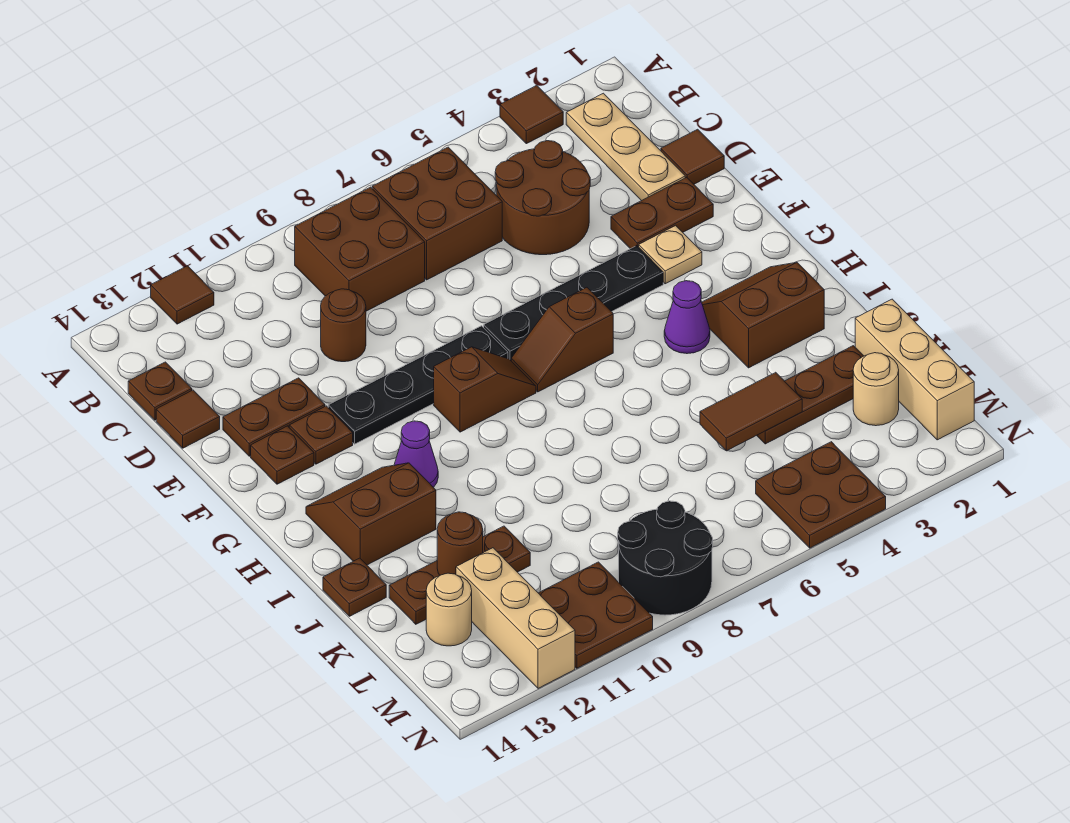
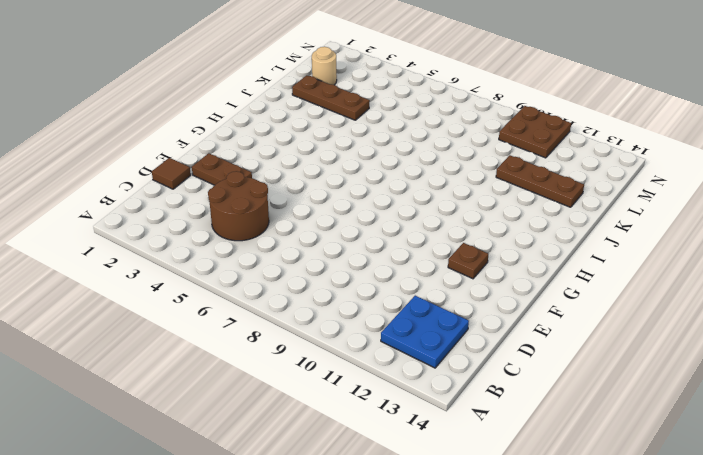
blue plate B12:C13 level 1 -> none
none -> brown tile A3 level 1
none -> brown tile A12 level 1
none -> tan plate B2:D2 level 1
none -> brown brick B6:C7 level 1

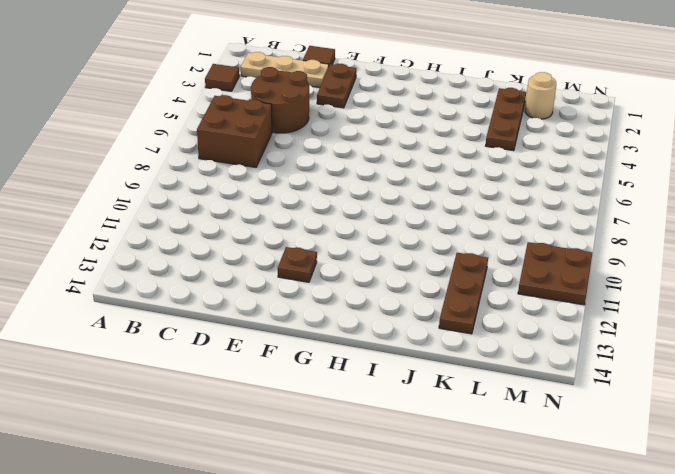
none -> brown tile A12 level 1
none -> brown brick B8:C9 level 1
none -> brown plate C14 level 1
none -> brown round brick D10 level 1

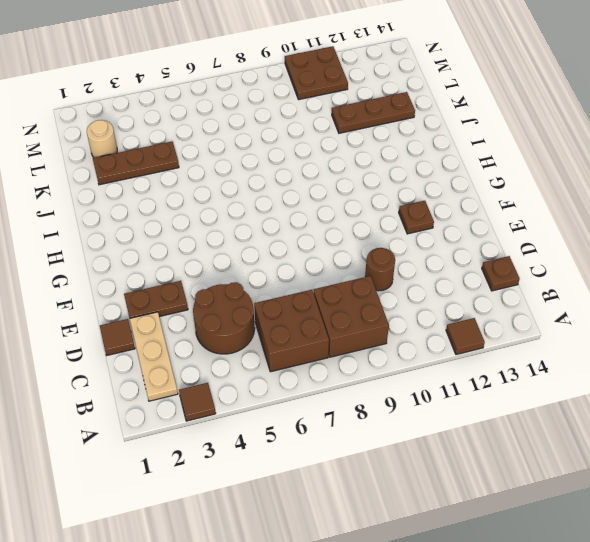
none -> brown tile D14 level 1
none -> brown plate E12:E13 level 1
none -> tan plate F3 level 1
none -> black plate F4:F7 level 1

